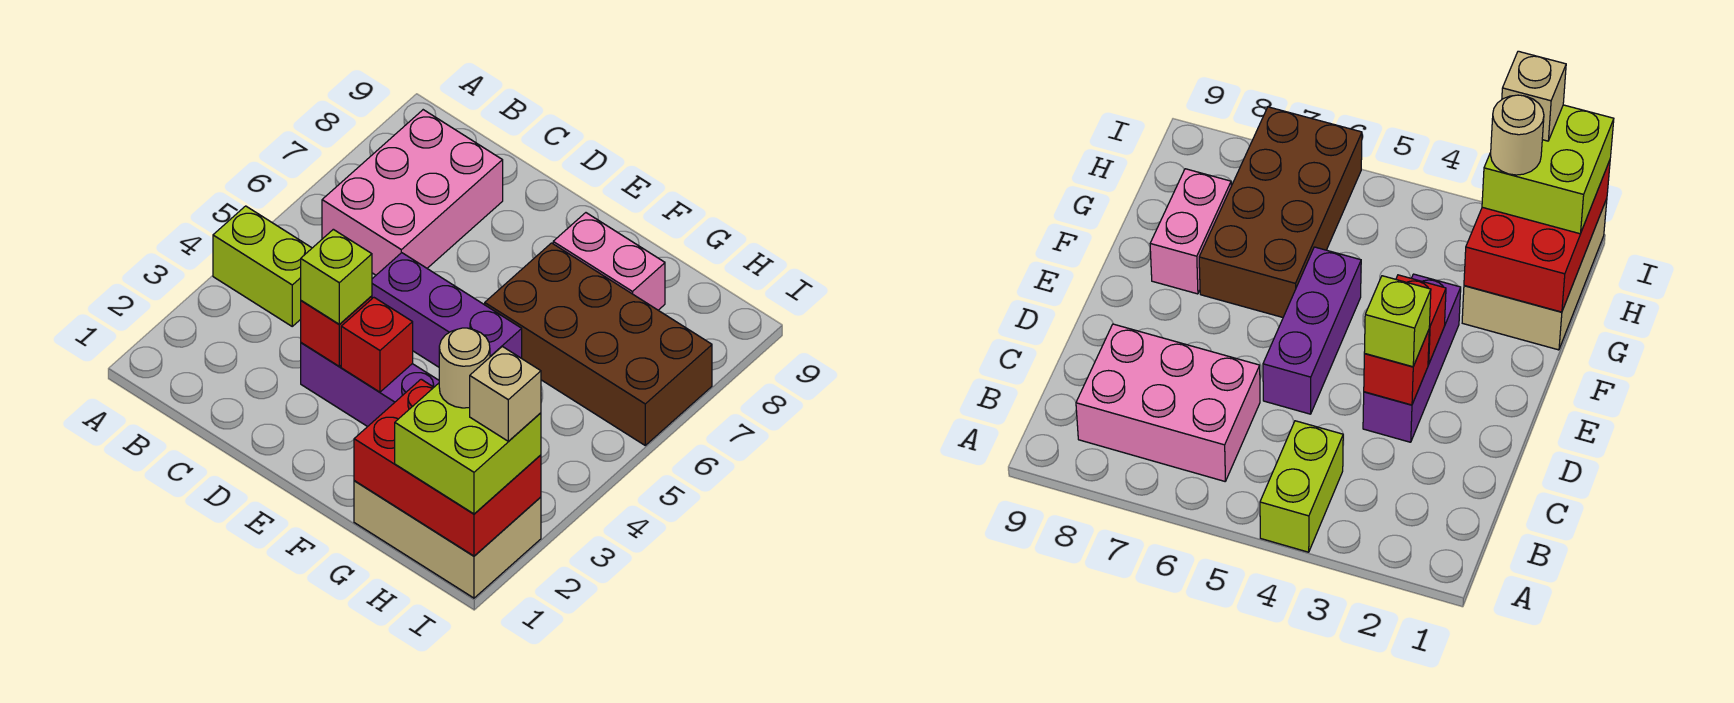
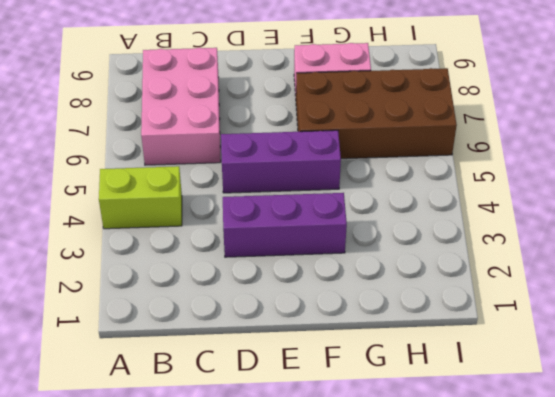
none -> tan brick G1:I2 level 1
none -> red brick D3 level 2
none -> red brick E3 level 2

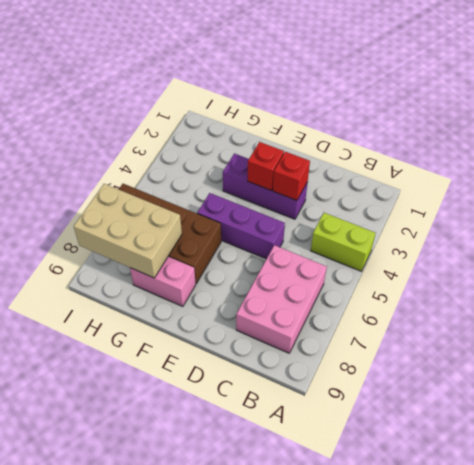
tan brick G7:I8 level 2 -> tan brick G1:I2 level 1
none -> red brick G1:I2 level 2
none -> lime brick D3 level 3
none -> lime brick H1:I2 level 3

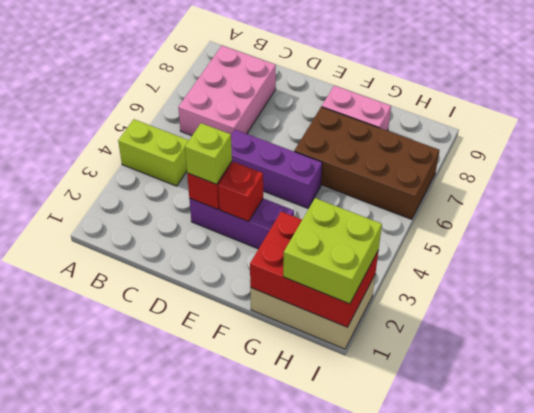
none -> tan round brick H2 level 4
none -> tan brick I2 level 4

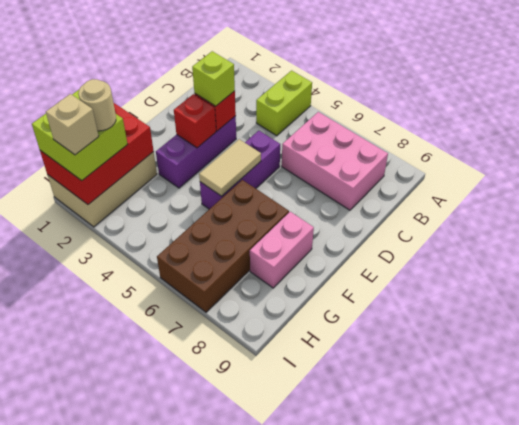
tan tile E5:F5 level 2 -> none

